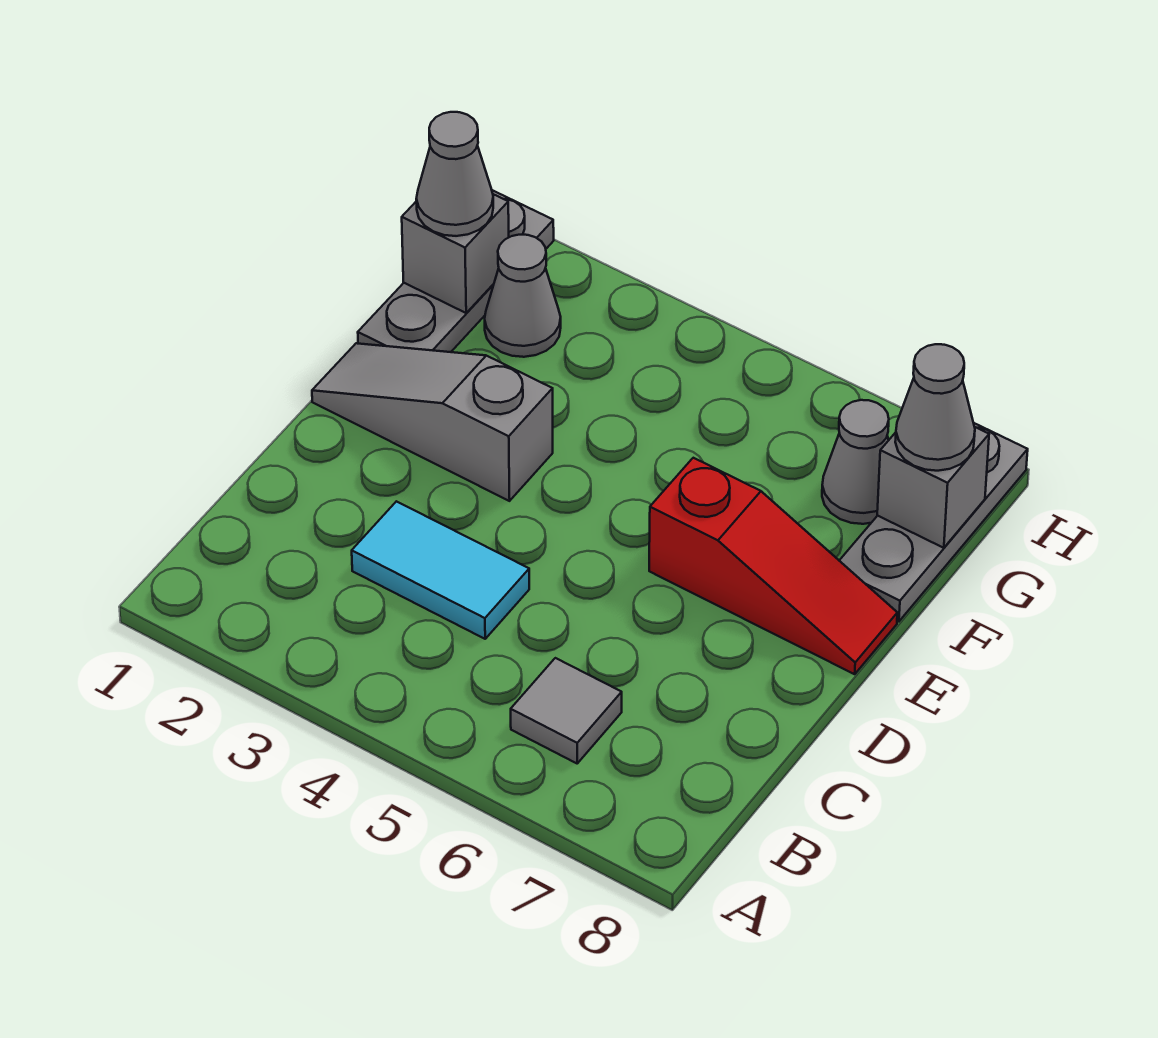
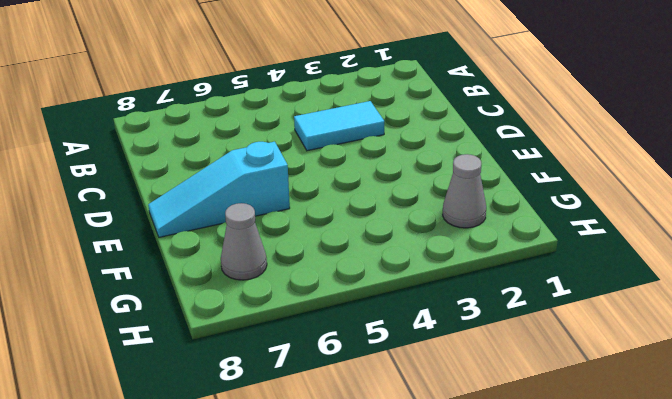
cyan slope E6:E8 level 1 top 6 -> red slope E6:E8 level 1 top 6
none -> grey tile B6 level 1
none -> grey slope E1:E3 level 1 top 3
none -> grey plate F1:H1 level 1

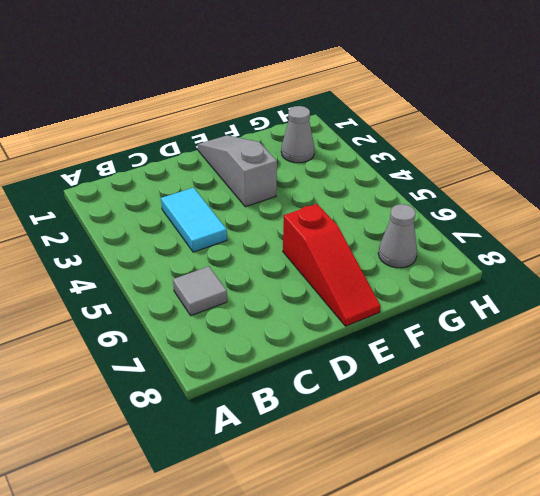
none -> grey plate F1:H1 level 1
none -> grey plate F8:H8 level 1
none -> grey brick G1 level 2

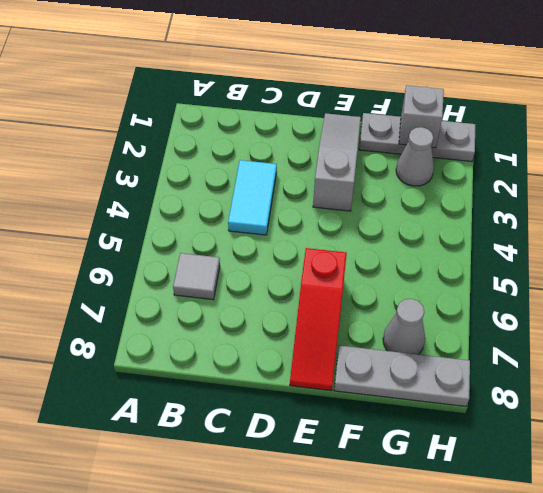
none -> grey brick G8 level 2
none -> grey cone G1 level 3
none -> grey cone G8 level 3

